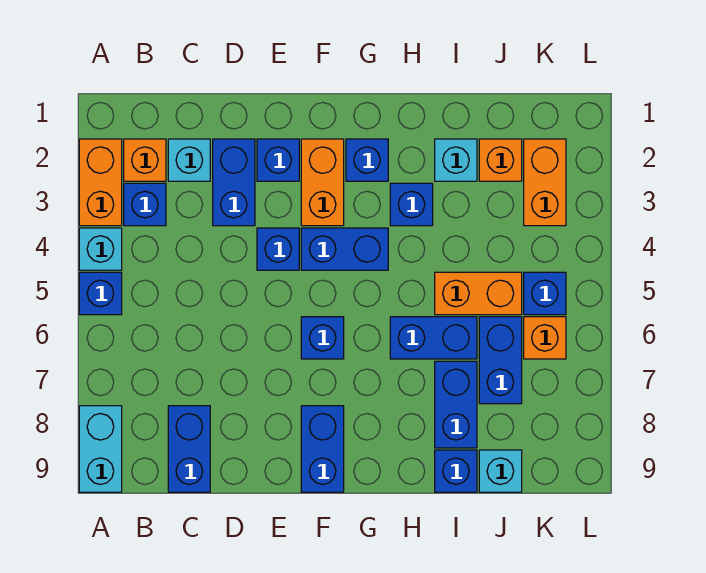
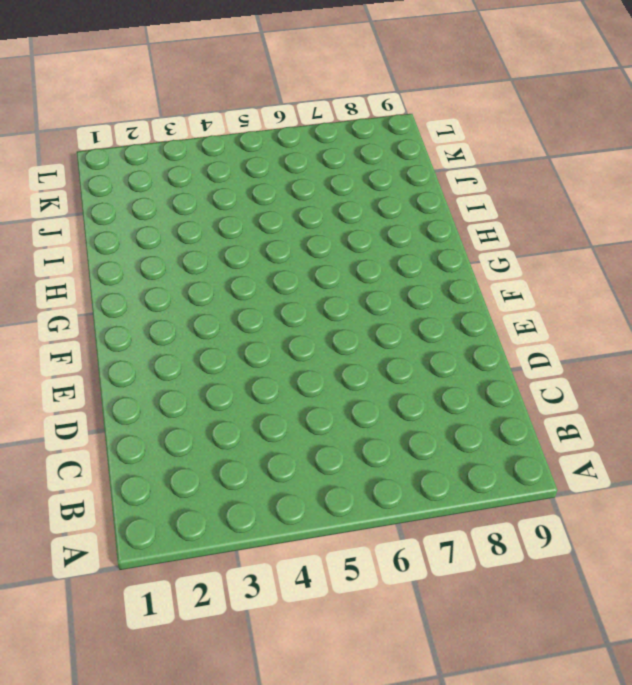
none -> orange brick A2:A3 level 1
none -> cyan brick A4 level 1
none -> blue brick A5 level 1

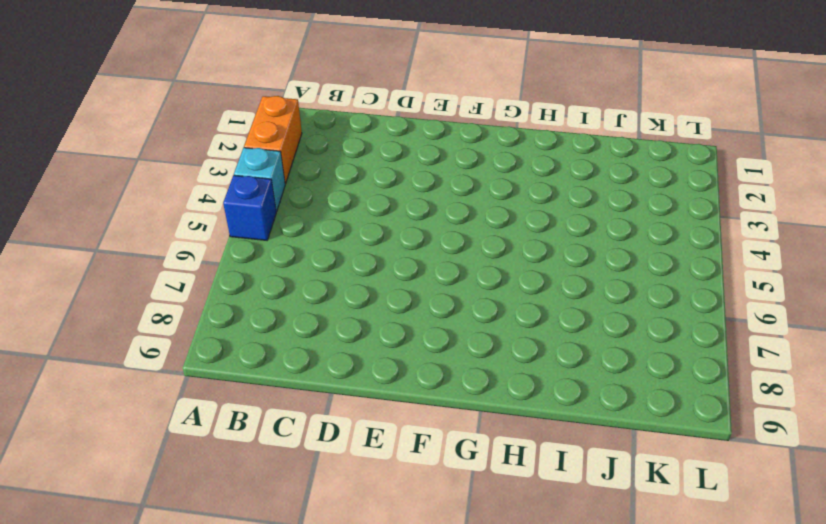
none -> cyan brick A8:A9 level 1
none -> orange brick B2 level 1
none -> blue brick B3 level 1

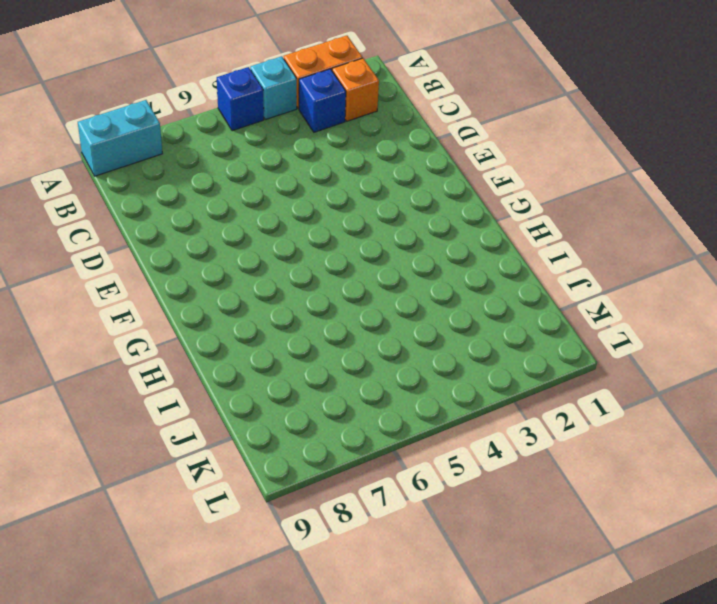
none -> cyan brick C2 level 1
none -> blue brick C8:C9 level 1
none -> blue brick D2:D3 level 1

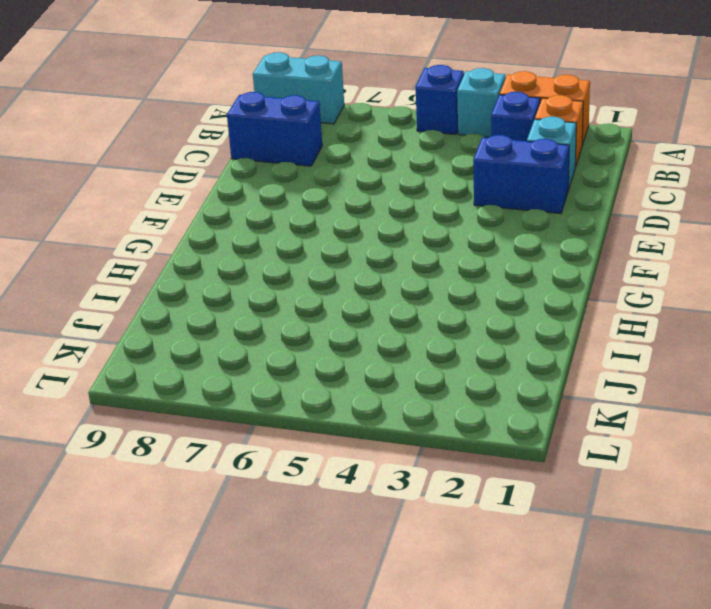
none -> blue brick E2 level 1
none -> blue brick E4 level 1
none -> orange brick F2:F3 level 1

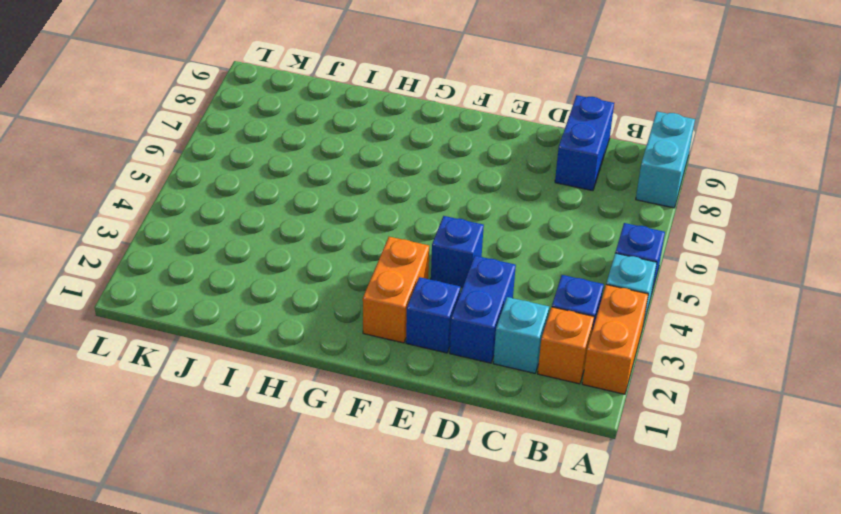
none -> blue brick F4:G4 level 1
none -> blue brick F6 level 1
none -> blue brick F8:F9 level 1

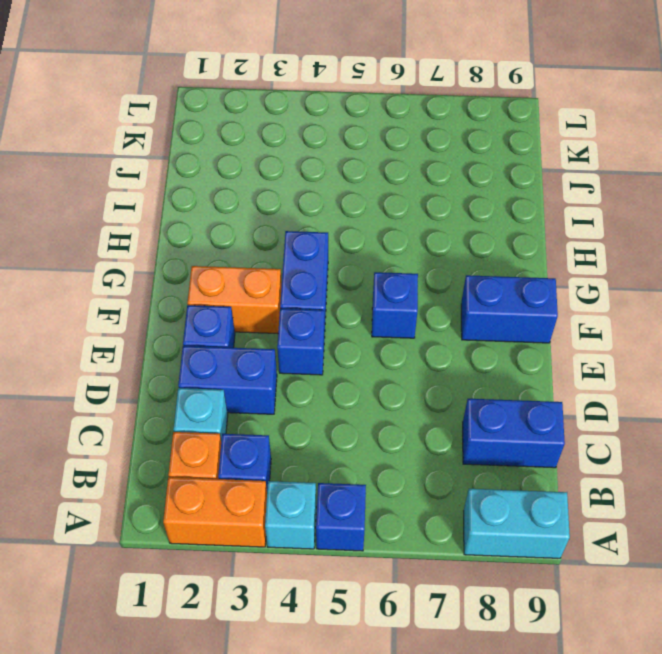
none -> blue brick G2 level 1
none -> blue brick H3 level 1
none -> blue brick H6:I6 level 1

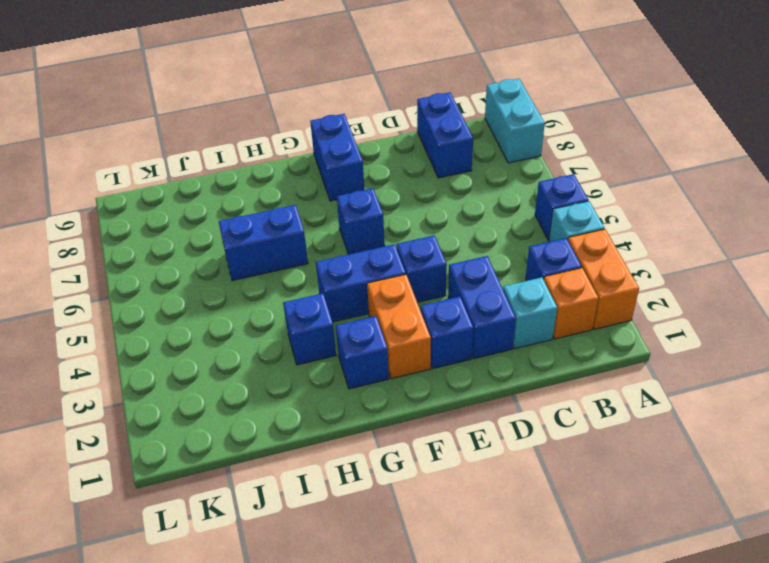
none -> cyan brick I2 level 1
none -> orange brick I5:J5 level 1
none -> blue brick I7:I8 level 1

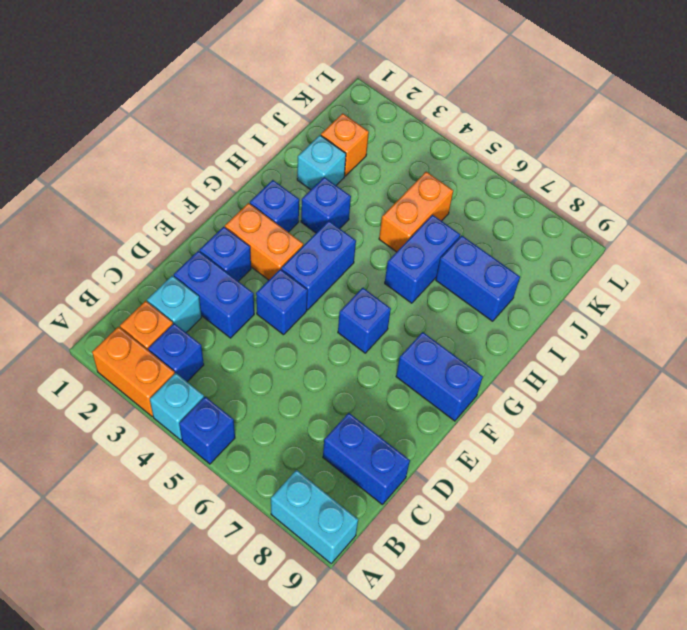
none -> blue brick I9 level 1
none -> blue brick J6:J7 level 1
none -> cyan brick J9 level 1

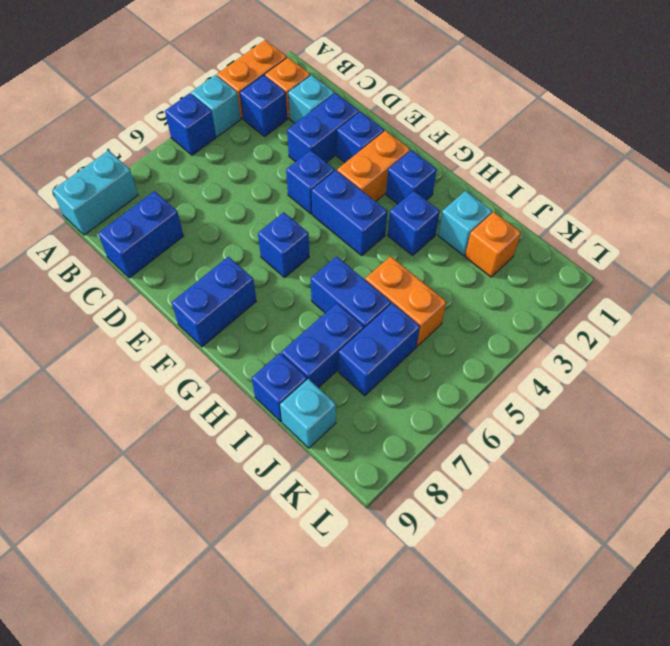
none -> orange brick K2:K3 level 1
none -> blue brick K5 level 1
none -> orange brick K6 level 1

